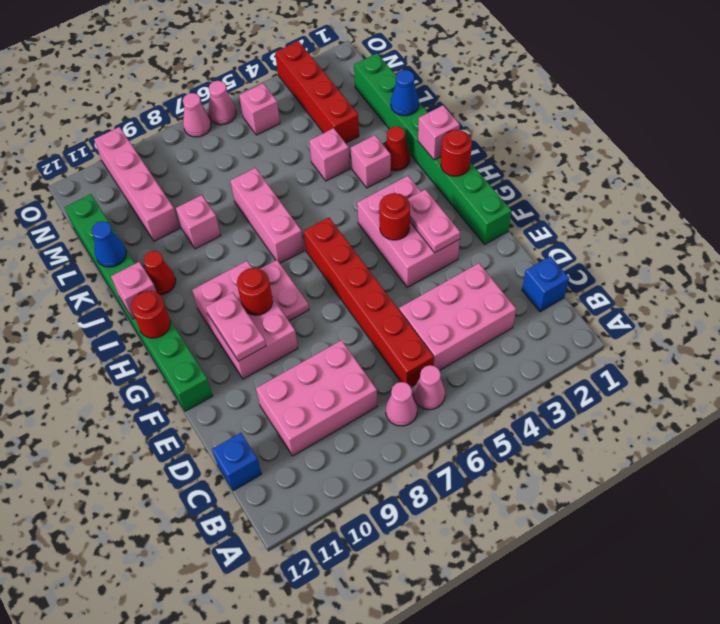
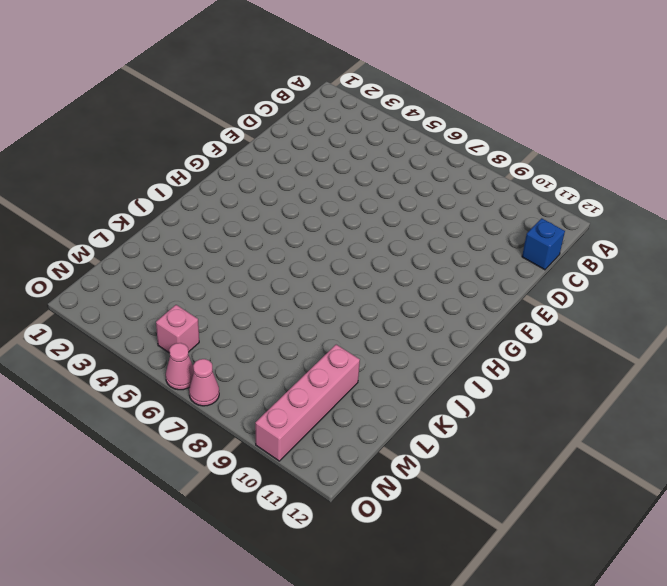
none -> pink cone B6 level 1
none -> pink cone B7 level 1
none -> blue brick C1 level 1
none -> pink brick C3:D5 level 1

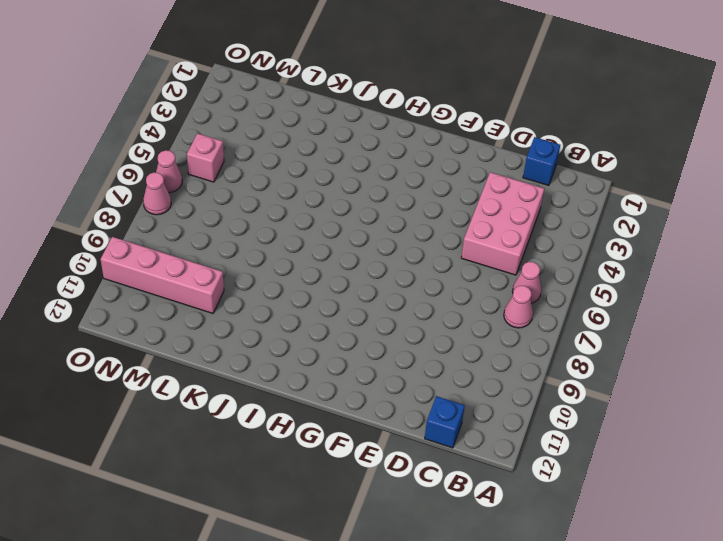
none -> red brick C6:H6 level 1
none -> pink brick C8:D10 level 1
none -> green brick F1:M1 level 1
none -> pink brick F3:H4 level 1

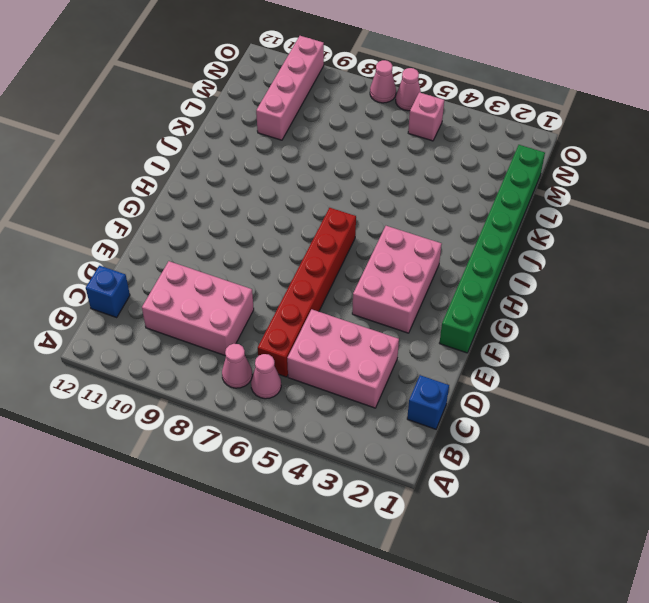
none -> pink brick F9:H10 level 1
none -> green brick F12:M12 level 1
none -> pink plate G8:H8 level 1
none -> pink brick I7:K7 level 1

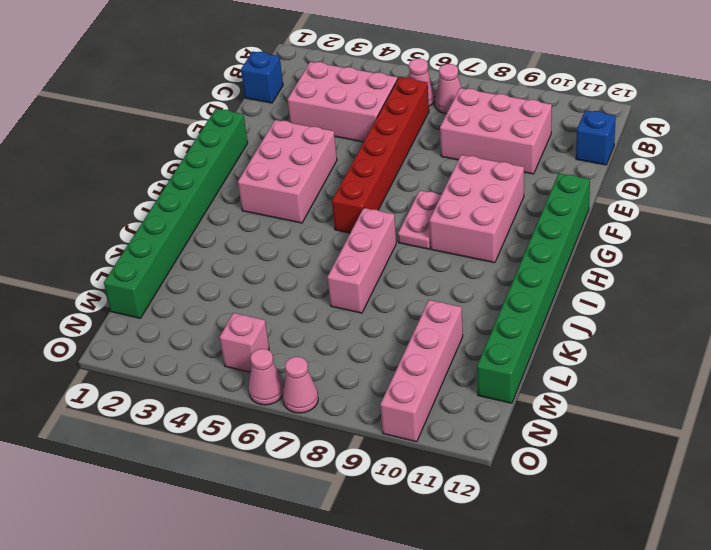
none -> red cone J2 level 1
none -> pink brick J3 level 1
none -> red cone J11 level 1
none -> pink brick K4 level 1

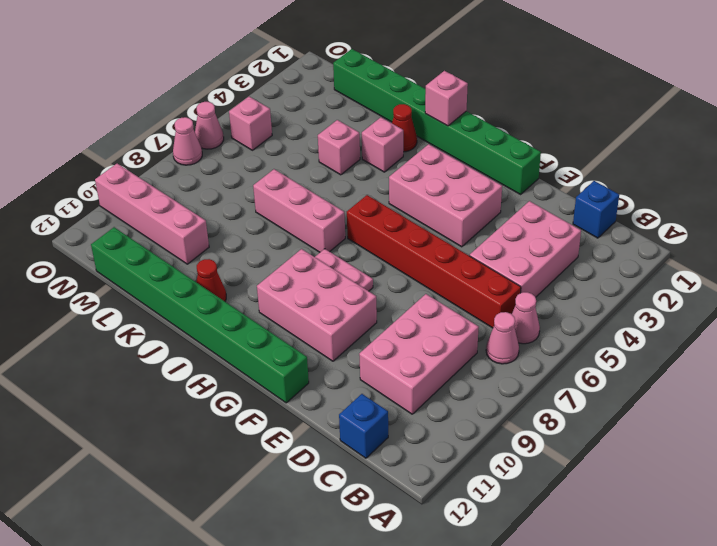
none -> pink brick K9 level 1
none -> red brick L3:O3 level 1
none -> pink plate F3:G3 level 2
none -> pink plate F10:G10 level 2

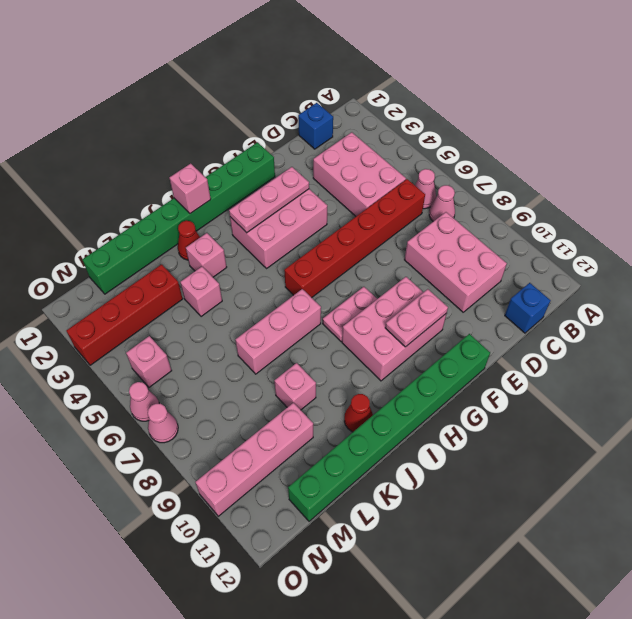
pink plate F3:H3 level 2 -> pink plate F3:G3 level 2
none -> red round brick G4 level 2
none -> red round brick G9 level 2
none -> red round brick H1 level 2
none -> red round brick H12 level 2

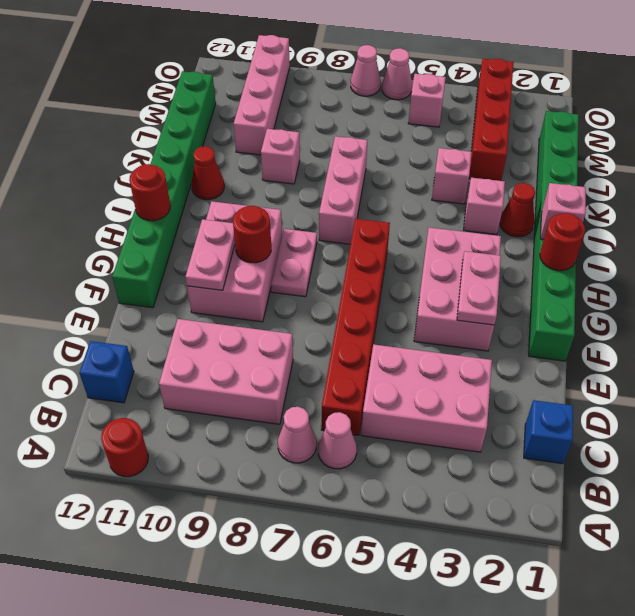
red round brick A11 level 1 -> red round brick G4 level 2
none -> pink brick I12 level 2
none -> blue cone K1 level 2
none -> blue cone K12 level 2

